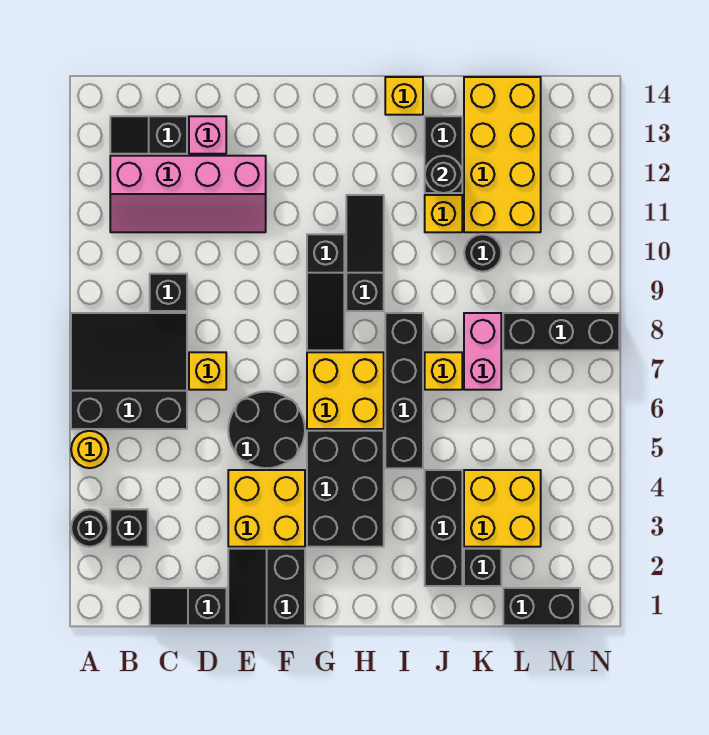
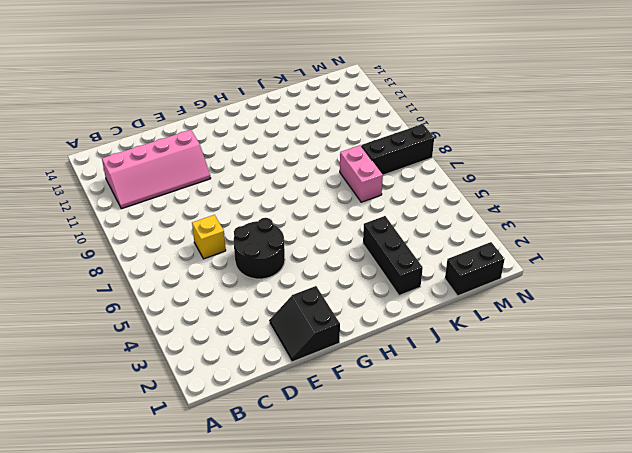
none -> black round brick A3 level 1
none -> yellow round brick A5 level 1
none -> black slope A6:C8 level 1 top 6
none -> black brick B3 level 1

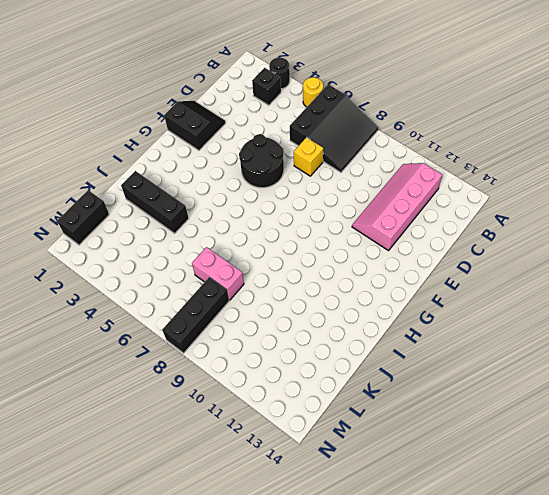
none -> black slope B13:C13 level 1 top C
none -> black slope C1:D1 level 1 top D
none -> black brick C9 level 1
none -> pink brick D13 level 1

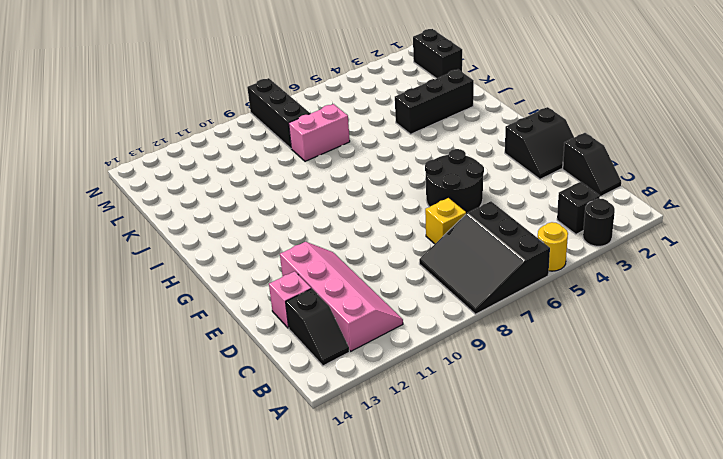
none -> black brick C9 level 1
none -> yellow brick E3:F4 level 1
none -> black brick G3:H5 level 1
none -> yellow brick G6:H7 level 1

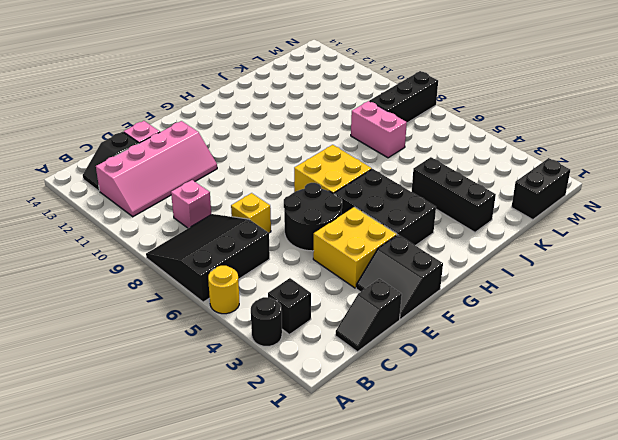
pink brick C9 level 1 -> black brick C9 level 1
none -> black slope G8:G10 level 1 top 10
none -> black slope H9:H11 level 1 top 9
none -> black brick I5:I8 level 1
none -> yellow brick I14 level 1

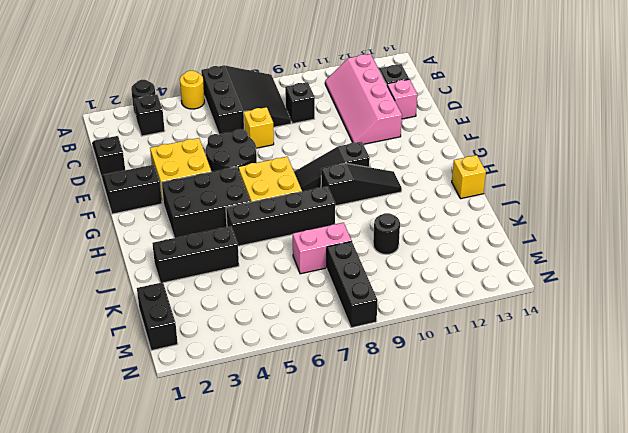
none -> yellow brick J7 level 1
none -> yellow brick J11 level 1
none -> black brick J12:J13 level 1
none -> black brick K2 level 1

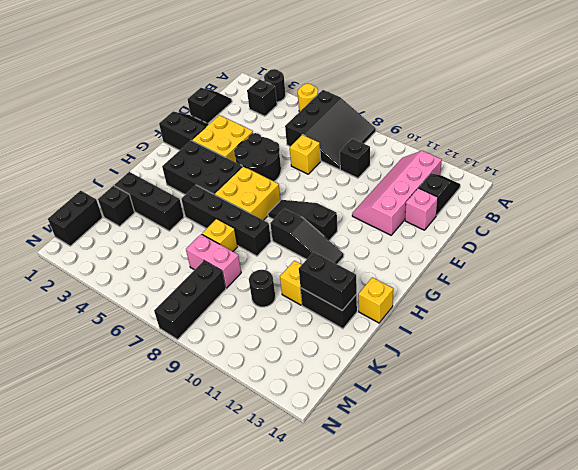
black brick J12:J13 level 2 -> black round brick J12 level 2
none -> yellow brick K3:L4 level 1
none -> yellow brick K11:L14 level 1

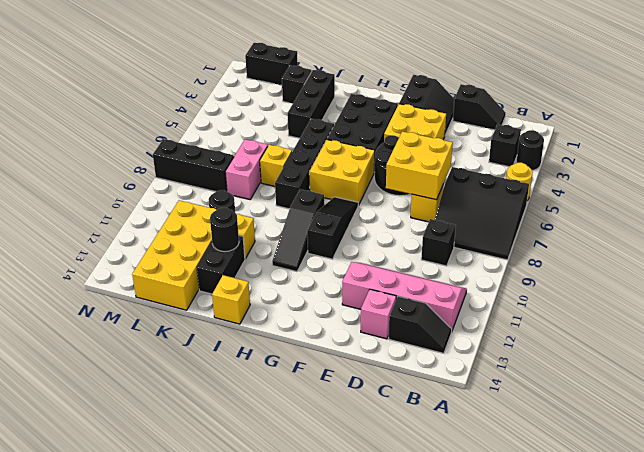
yellow brick D6:E7 level 2 -> yellow brick K3:L4 level 1

